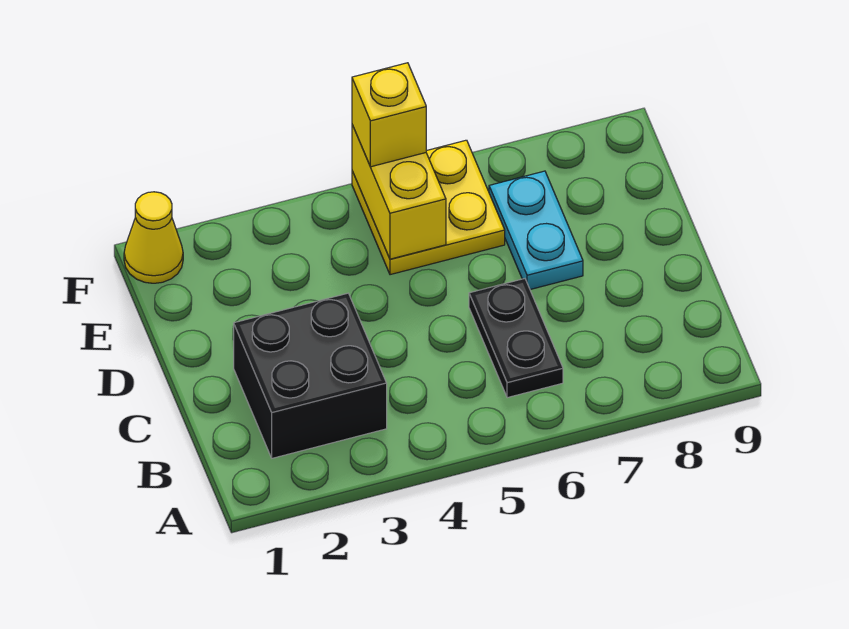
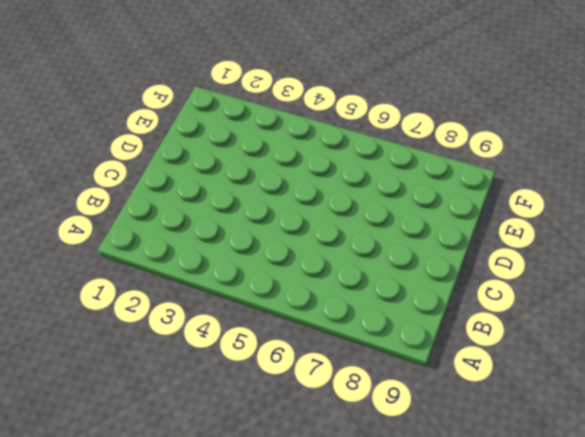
none -> black brick B2:C3 level 1
none -> black plate B6:C6 level 1

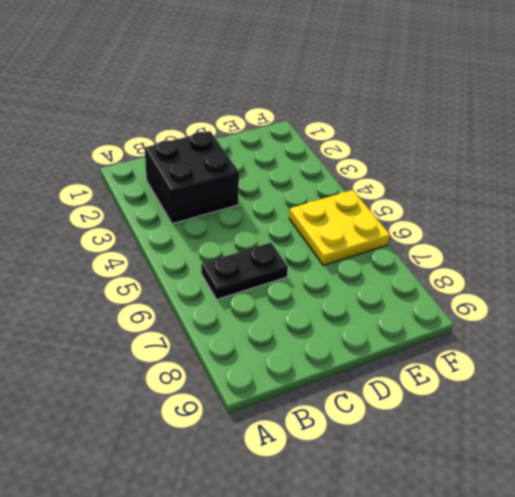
none -> cyan plate D7:E7 level 1
none -> yellow cone F1 level 1

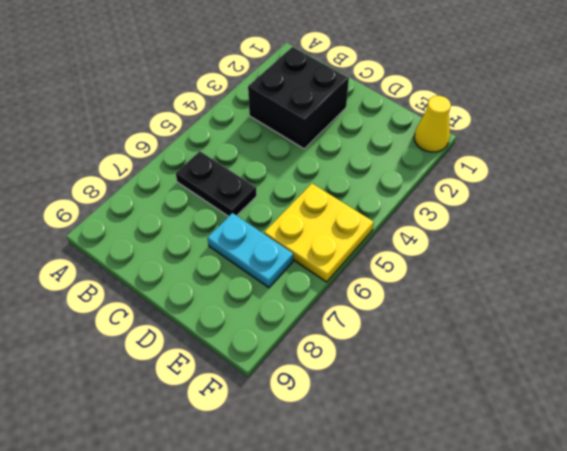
none -> yellow brick E5:F5 level 2
none -> yellow brick F5 level 3

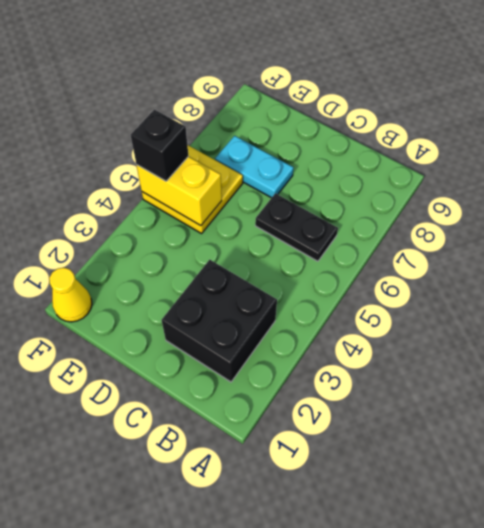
black brick F5 level 3 -> yellow brick F5 level 3

